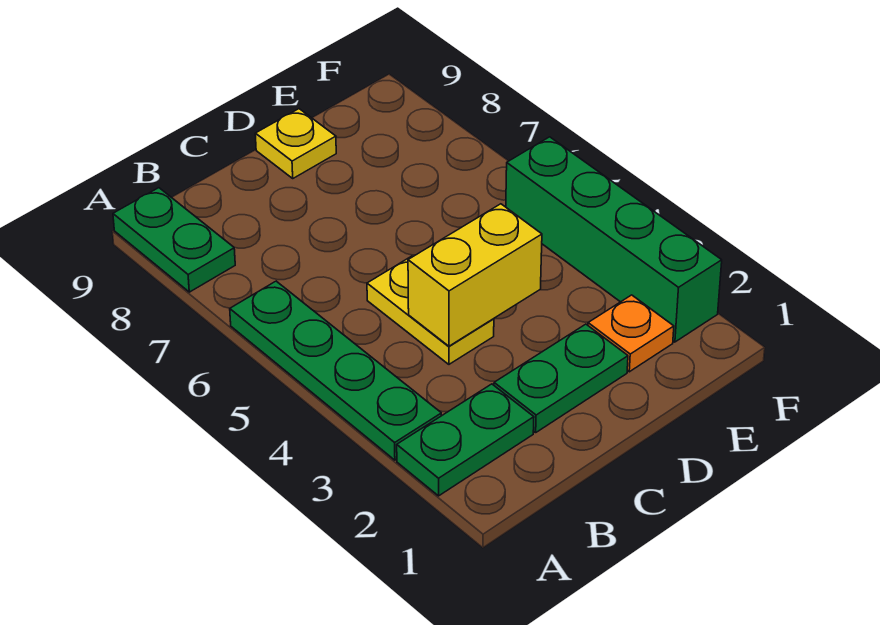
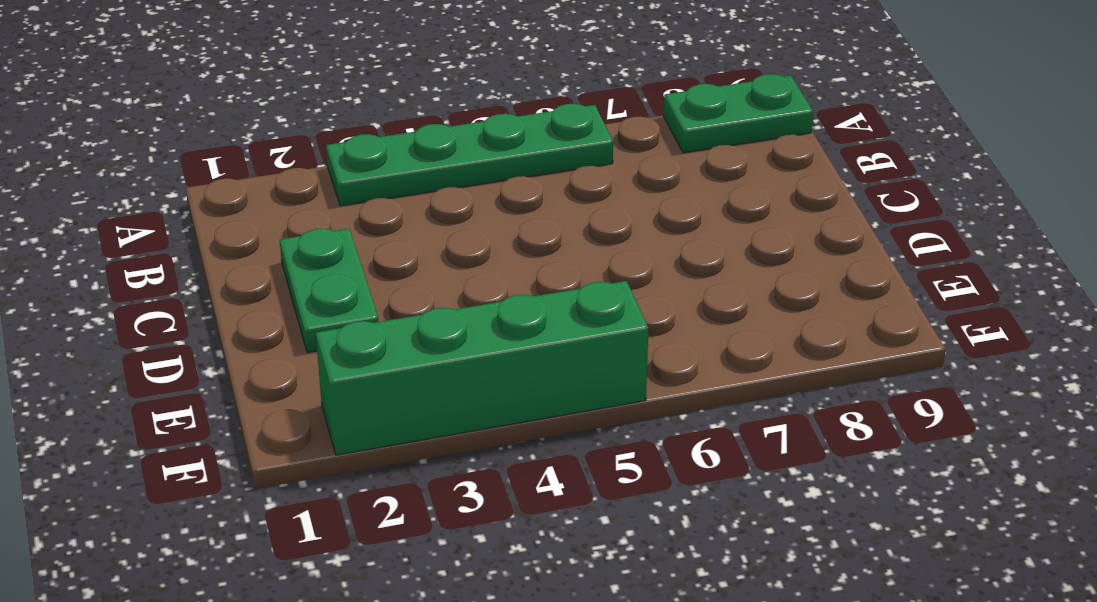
none -> green plate A2:B2 level 1
none -> yellow plate C4:C5 level 1

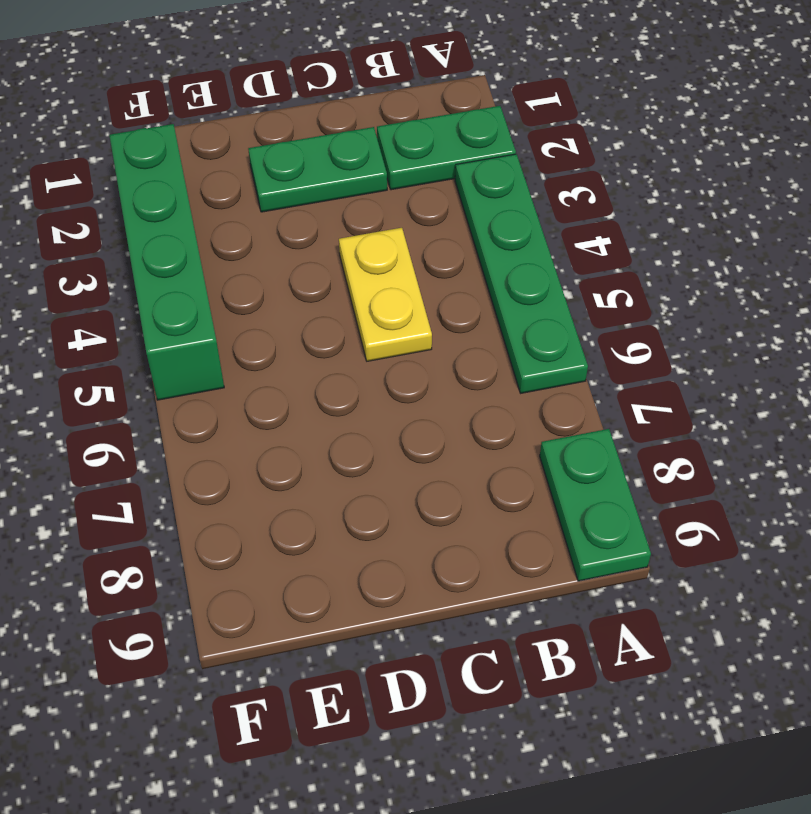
none -> yellow plate D9 level 1
none -> orange plate E2 level 1

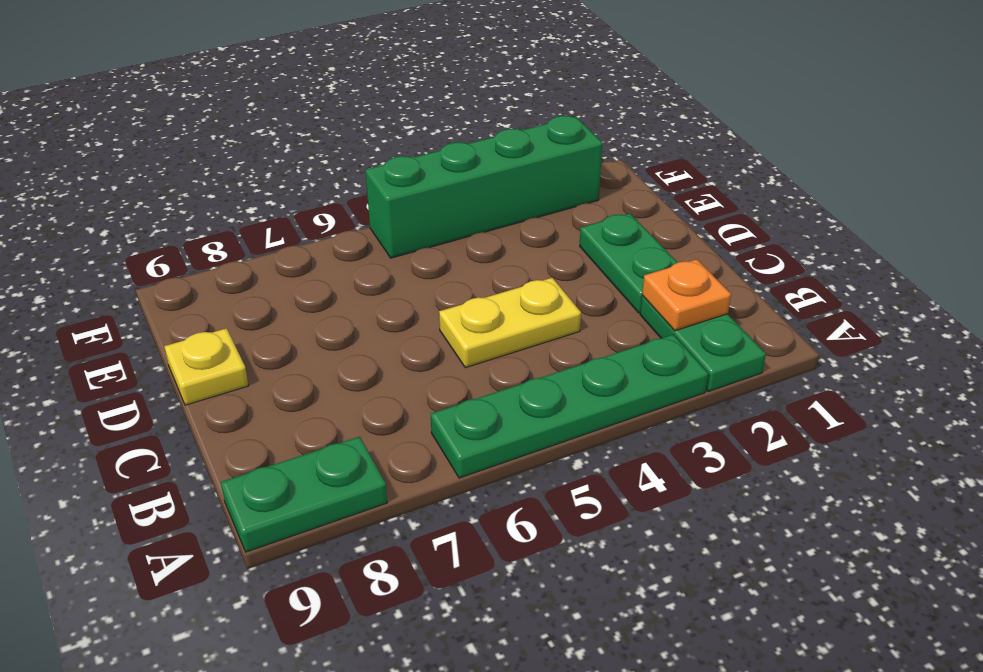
orange plate B2 level 2 -> orange plate E2 level 1
none -> yellow brick C4:D4 level 2

